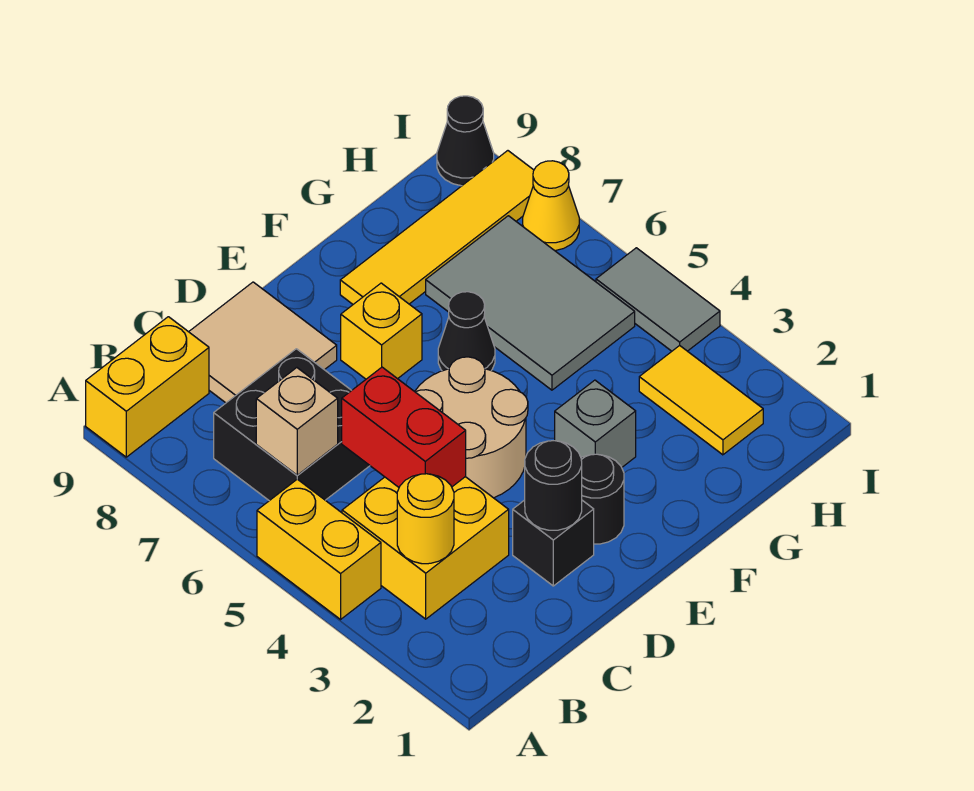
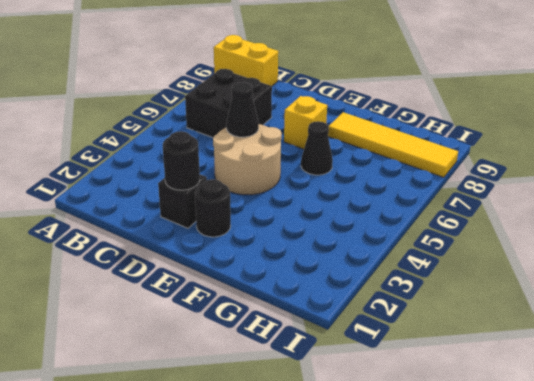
black cone D5 level 2 -> black cone I9 level 1
none -> yellow brick A4:A5 level 1
none -> yellow brick B3:C4 level 1
none -> tan tile C8:D9 level 1

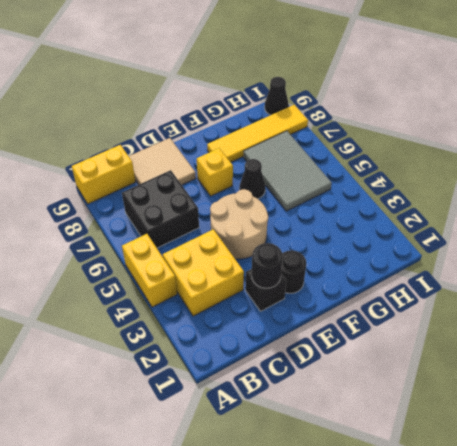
none -> grey brick F3 level 1
none -> yellow tile H2:H3 level 1
none -> grey tile I4:I5 level 1

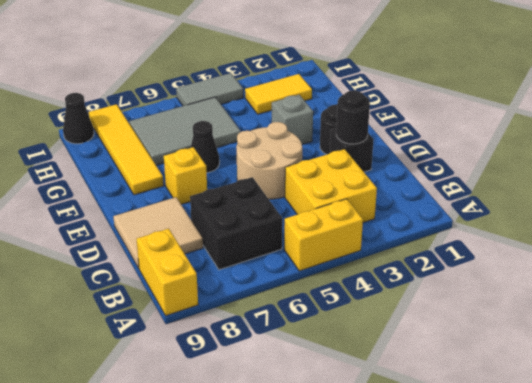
none -> yellow cone I7 level 1
none -> yellow round brick B3 level 2
none -> tan brick B6 level 2

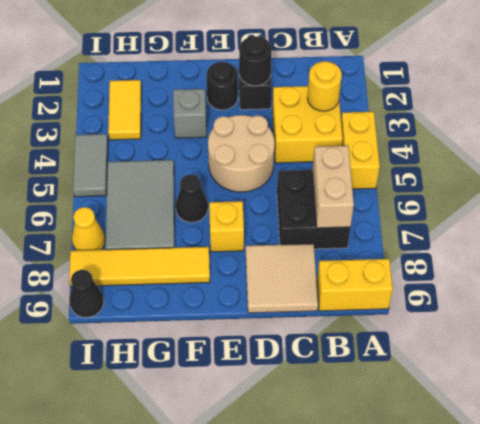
tan brick B6:B7 level 2 -> tan brick B6 level 2
none -> red brick C4:C5 level 2

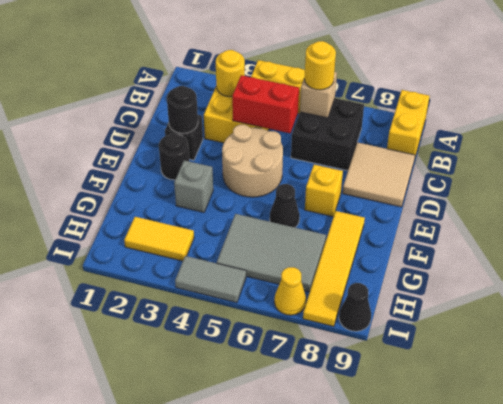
yellow round brick B6 level 3 -> none

